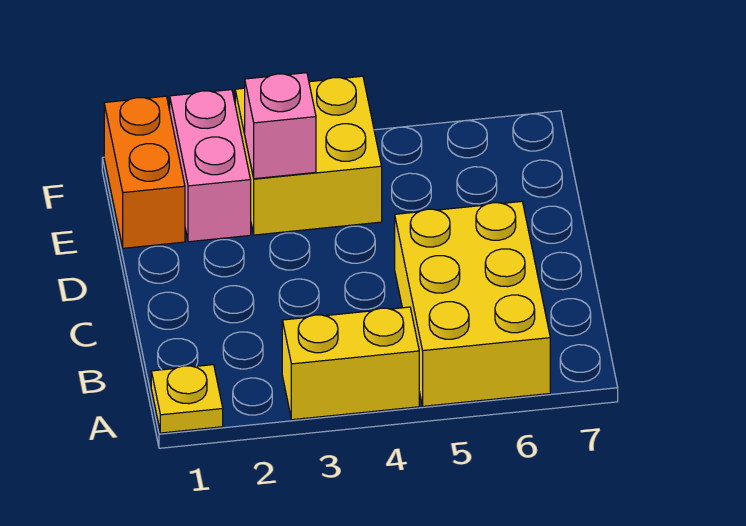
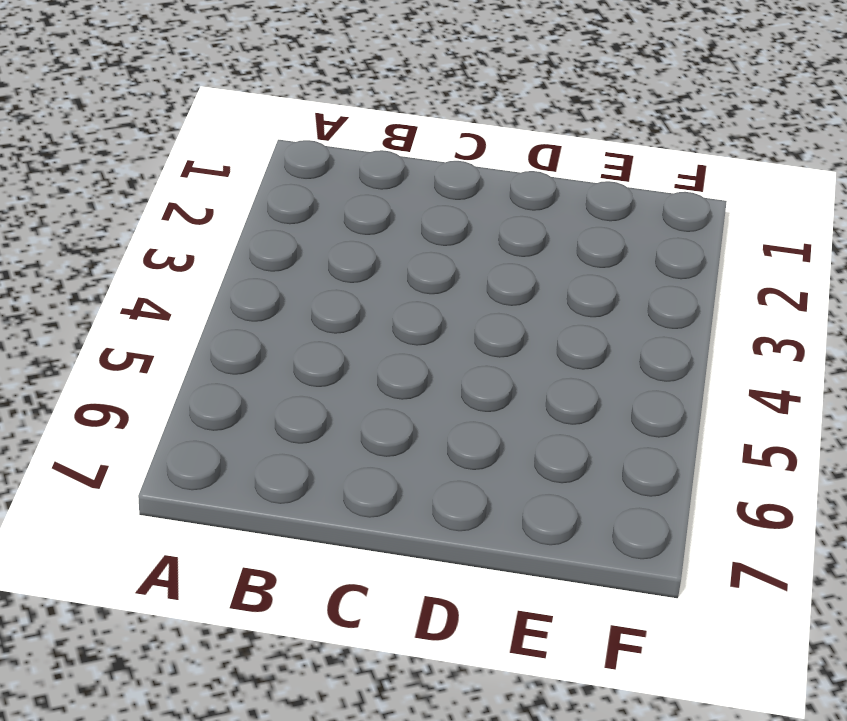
none -> yellow plate A1 level 1
none -> yellow brick A3:A4 level 1

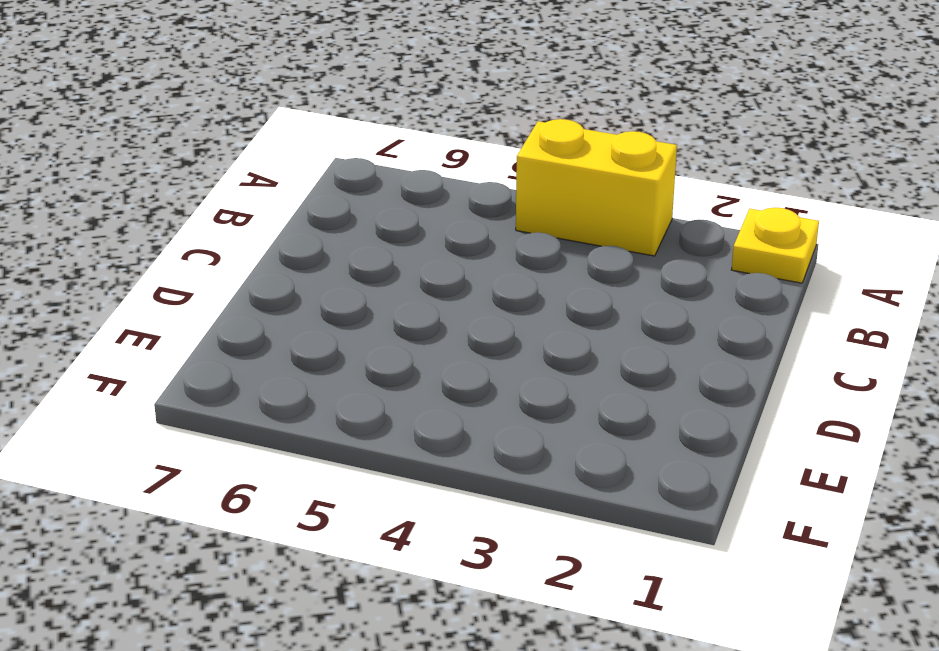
none -> yellow brick A5:C6 level 1
none -> orange brick E1:F1 level 1

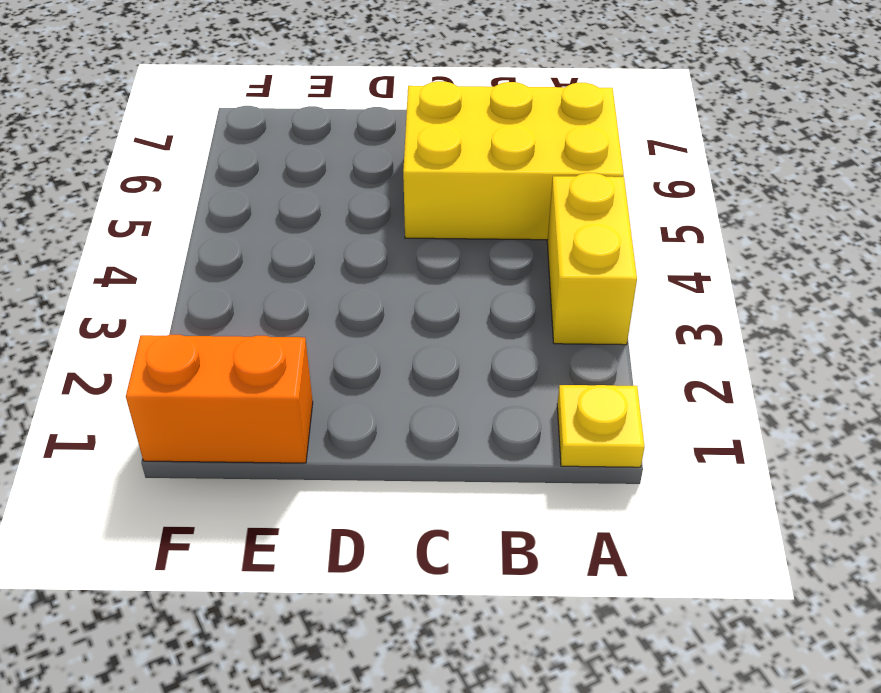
none -> pink brick E2:F2 level 1
none -> yellow brick E3:F4 level 1

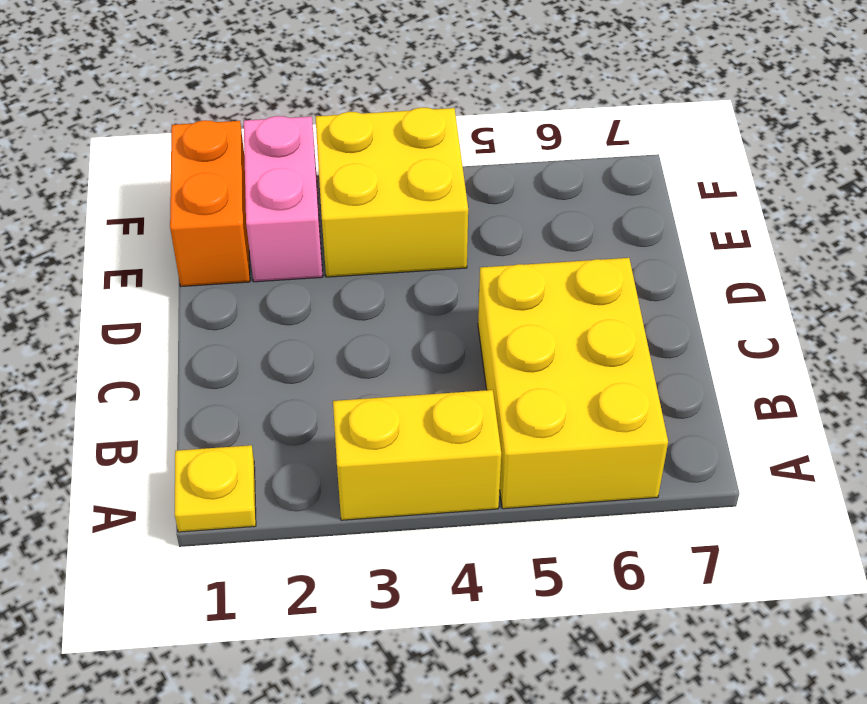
none -> pink brick E3 level 2

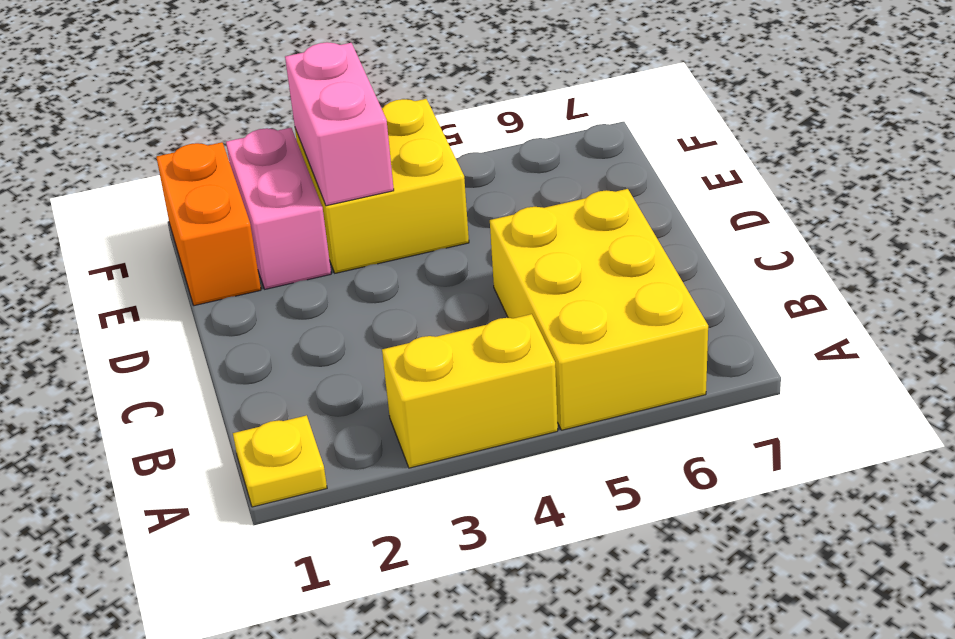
pink brick E3:F3 level 2 -> pink brick E3 level 2

